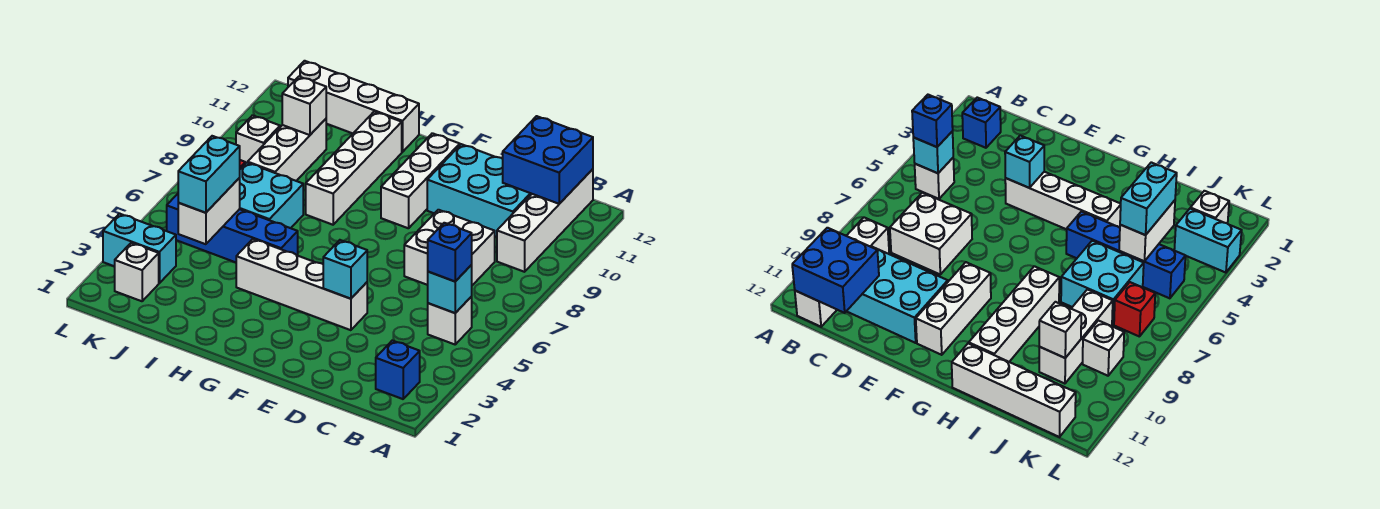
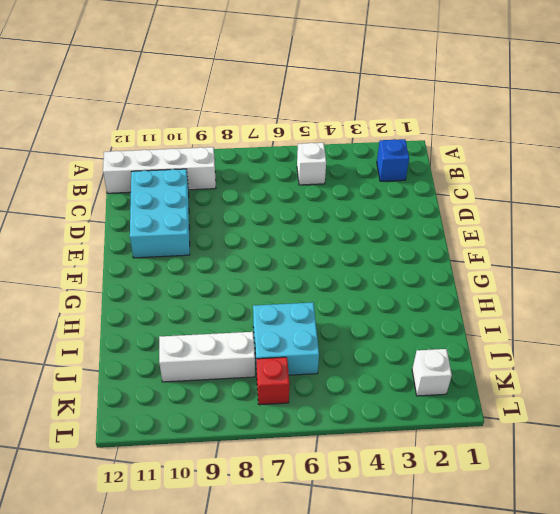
none -> white brick C7:D8 level 1
none -> white brick E4:H4 level 1
none -> white brick F9:F11 level 1

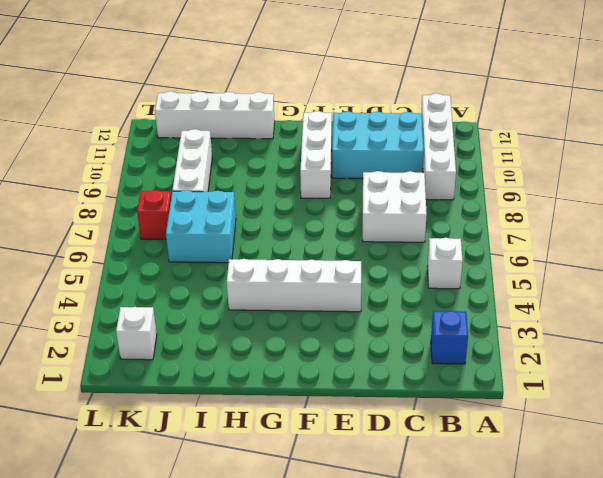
none -> blue brick H5:K5 level 1
none -> white brick H8:H11 level 1
none -> cyan brick K3:L3 level 1

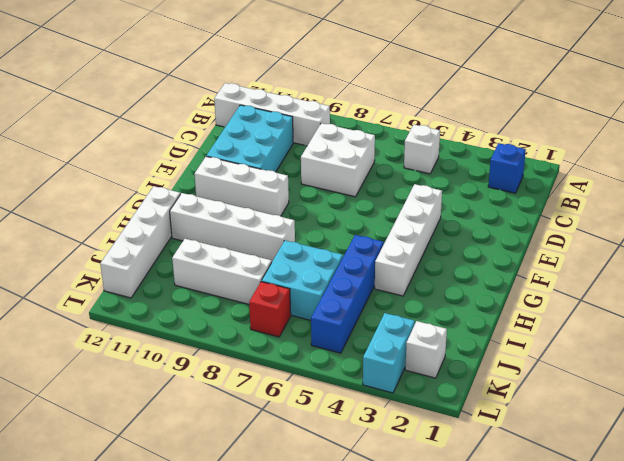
none -> white brick K9 level 1
none -> cyan brick B5 level 2
none -> blue brick B11:C12 level 2

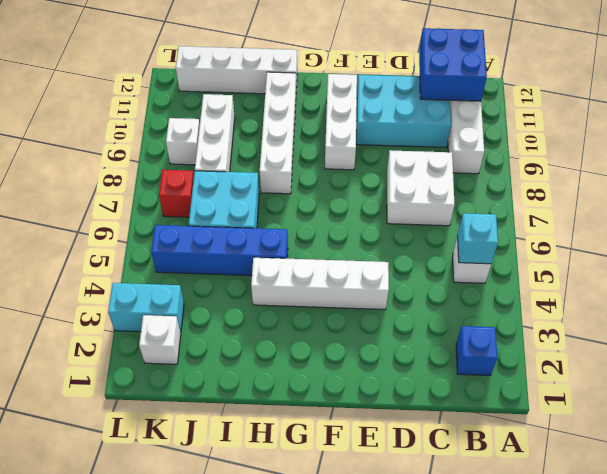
none -> cyan brick E4 level 2
none -> white brick J4:J5 level 2
none -> white brick J10 level 2

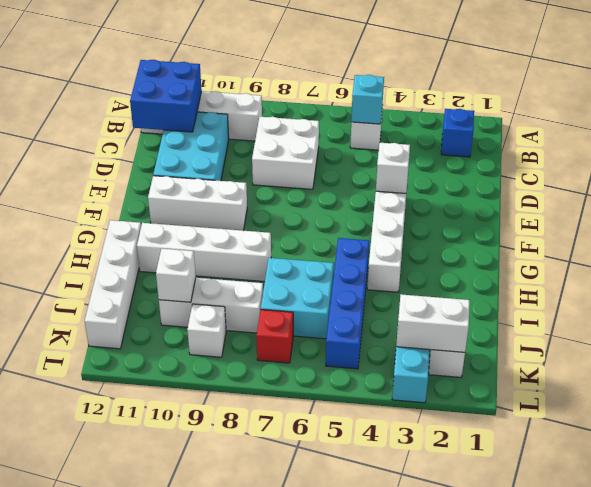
white brick E4 level 2 -> cyan brick E4 level 2
white brick K2:K3 level 2 -> white brick J4:J5 level 2
none -> blue brick B5 level 3
none -> cyan brick J4:J5 level 3

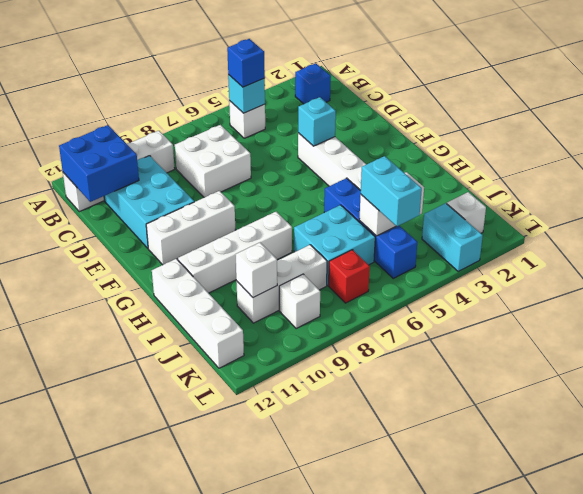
cyan brick J5:K5 level 3 -> cyan brick J4:J5 level 3

